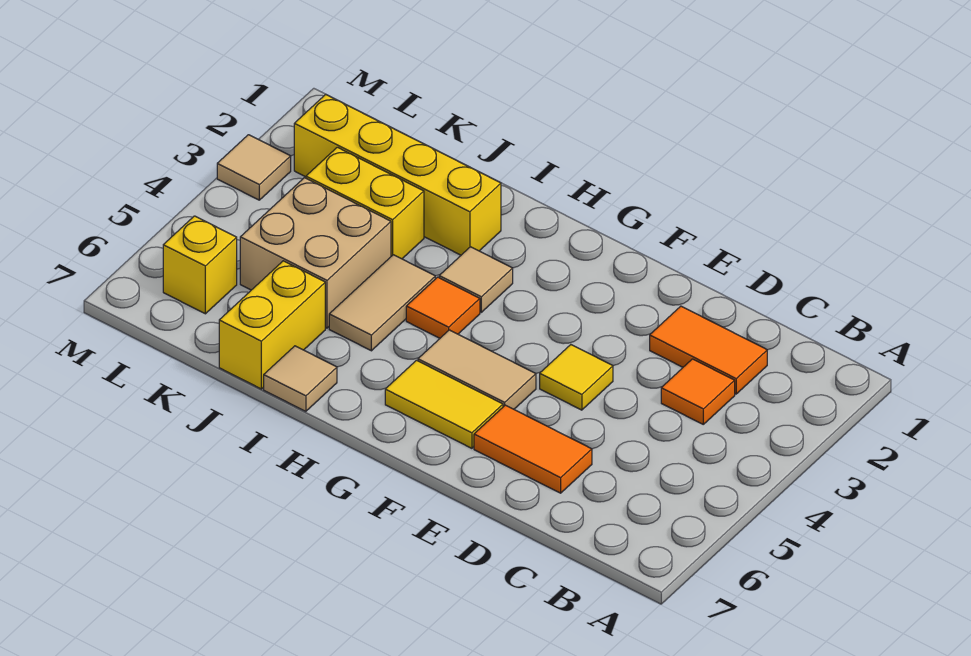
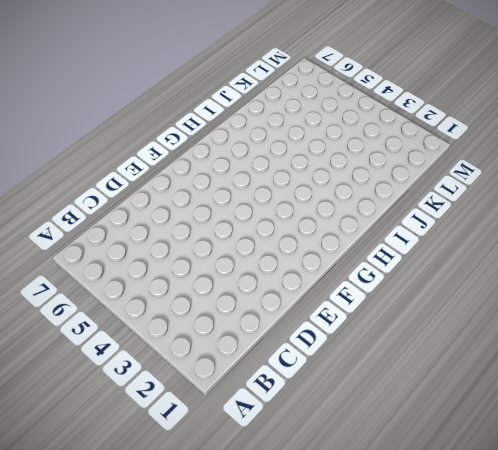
none -> orange tile C2:D2 level 1
none -> orange tile C3 level 1
none -> orange tile D6:E6 level 1

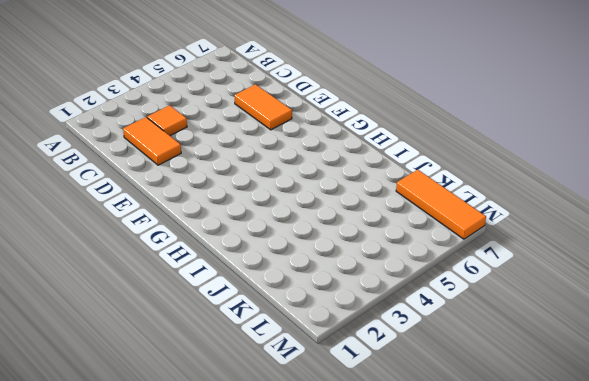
orange tile K7:M7 level 1 -> none
none -> yellow tile E4 level 1
none -> tan tile F5:G5 level 1
none -> yellow tile F6:G6 level 1

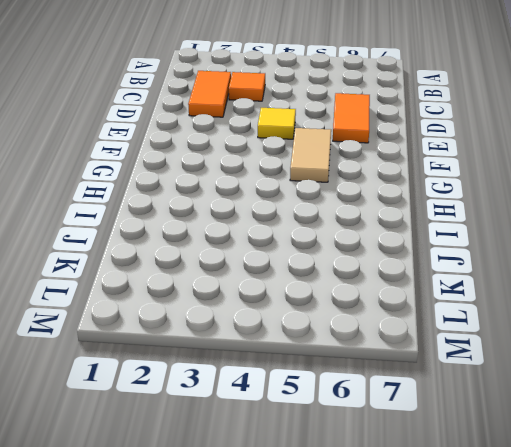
none -> yellow tile F6:G6 level 1
none -> tan tile H3 level 1
none -> orange tile H4 level 1

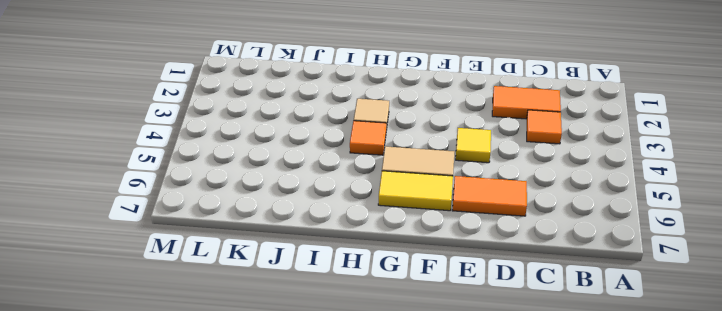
none -> yellow brick I2:L2 level 1
none -> tan tile I4:I5 level 1
none -> tan tile I7 level 1

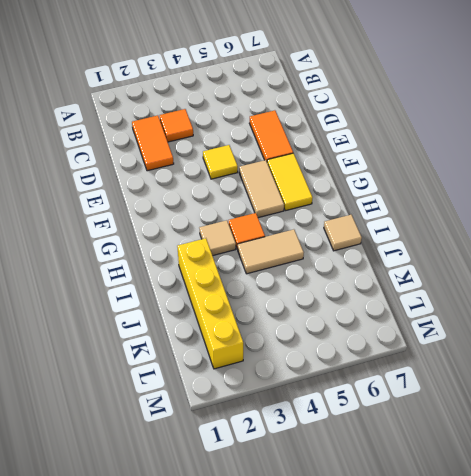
none -> yellow brick J3:K3 level 1
none -> tan brick J4:K5 level 1
none -> yellow brick J6:J7 level 1

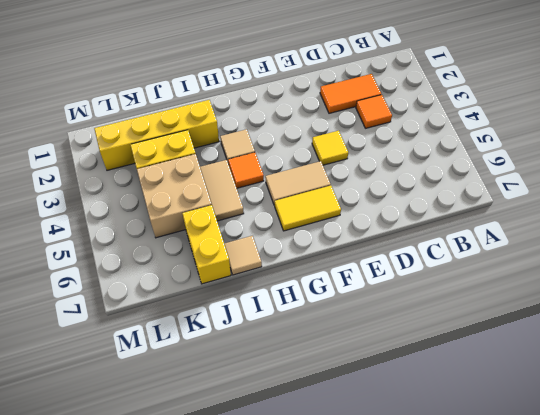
none -> orange tile D6:E6 level 1
none -> yellow brick L6 level 1
none -> tan tile M3 level 1

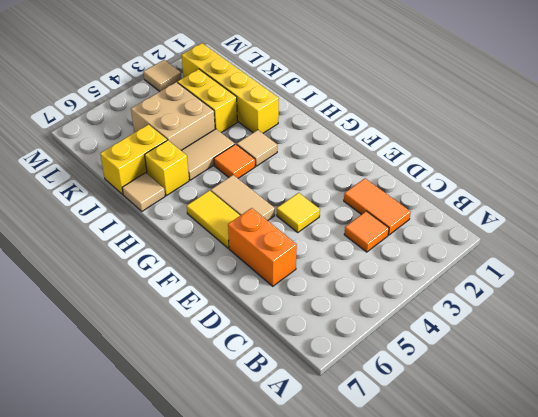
orange brick D6:E6 level 1 -> orange tile D6:E6 level 1
yellow brick I6 level 1 -> yellow brick L6 level 1

